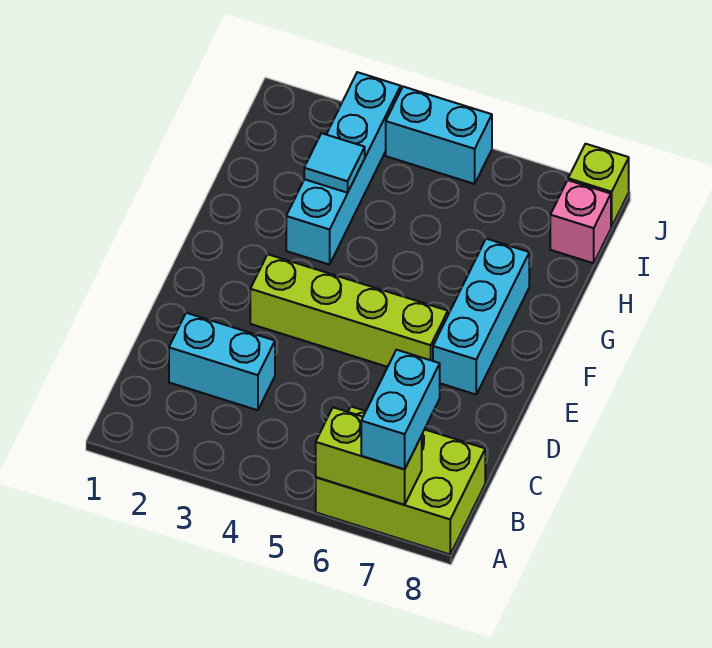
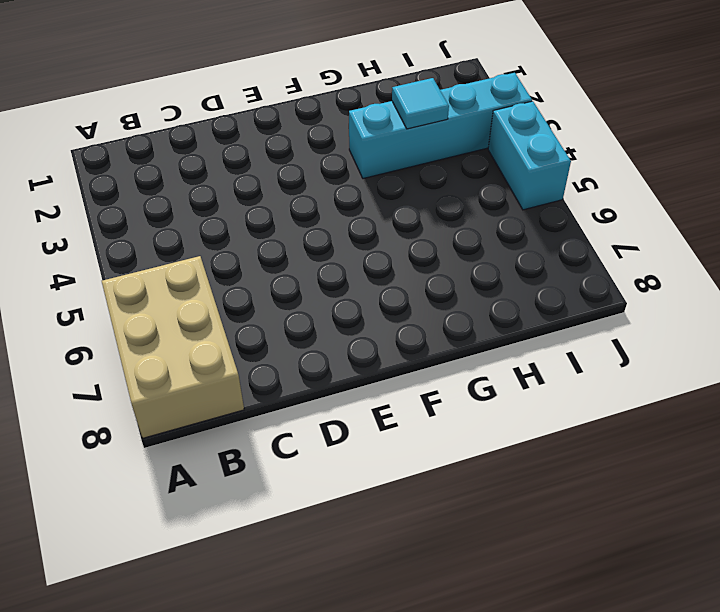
tan brick A6:B8 level 1 -> lime brick A6:B8 level 1
none -> cyan brick C2:C3 level 1
none -> lime brick E3:E6 level 1

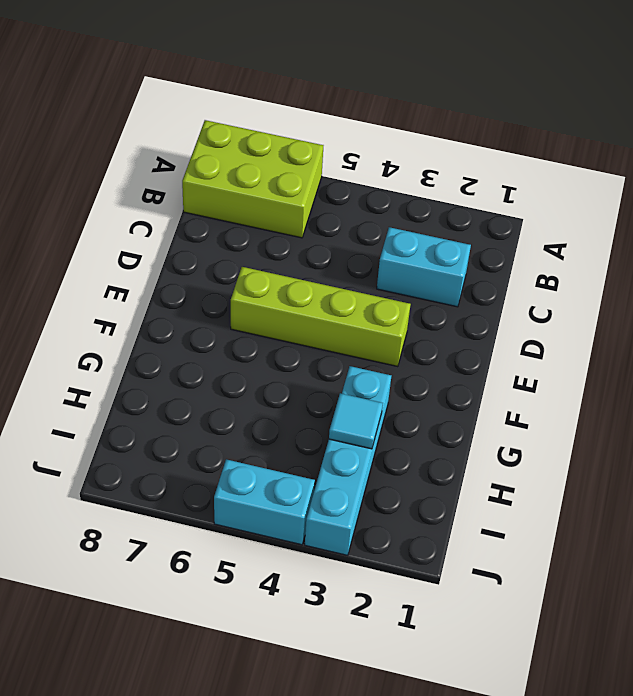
none -> cyan brick E7:G7 level 1
none -> pink brick I8 level 1

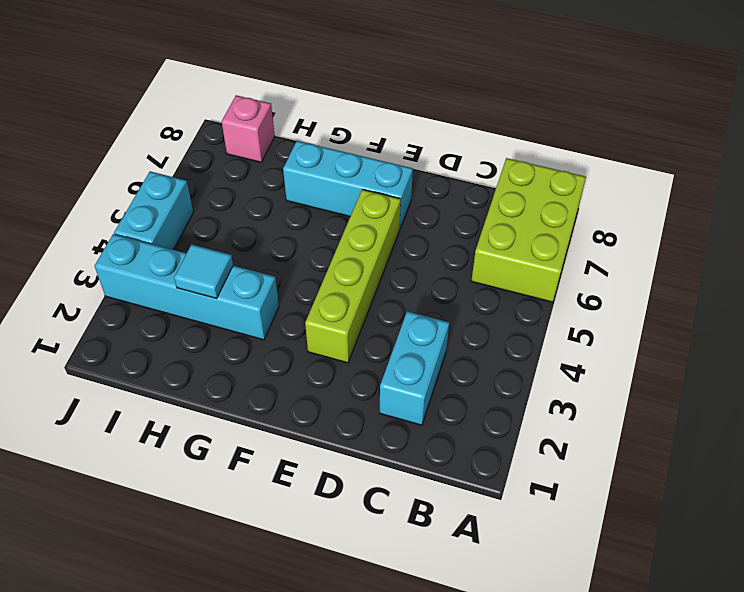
none -> lime brick J8 level 1
none -> lime brick A6:A7 level 2

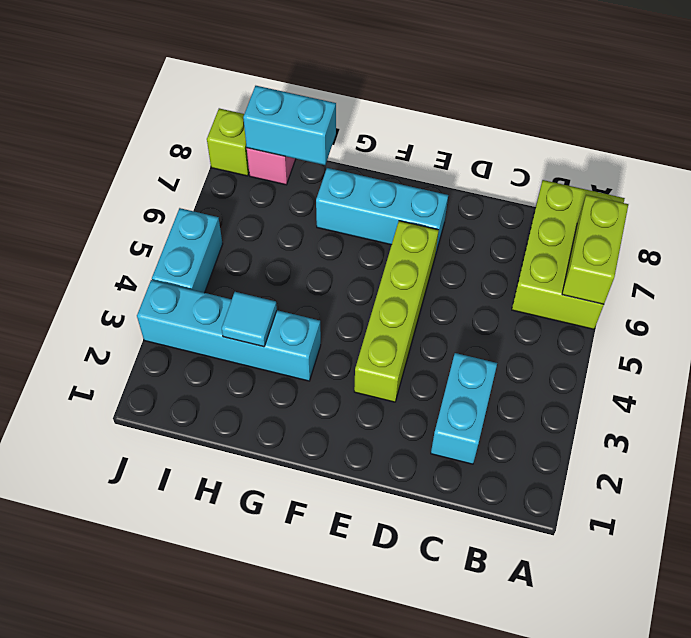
cyan brick H8:I8 level 2 -> cyan brick A7:B7 level 3

